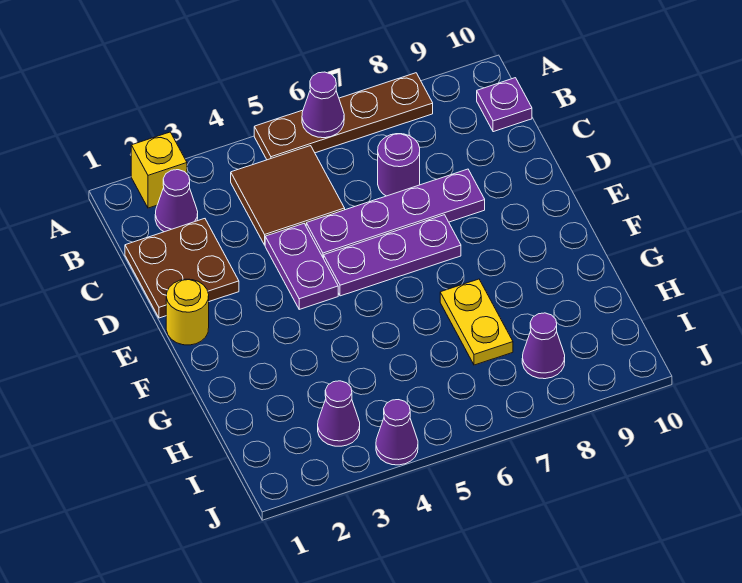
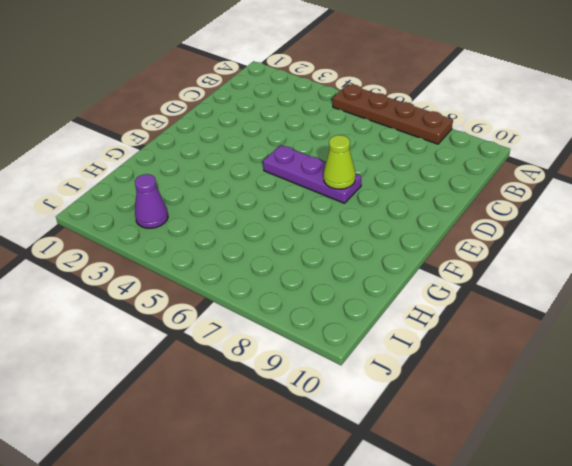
lime cone E7 level 2 -> none
none -> yellow brick A2 level 1
none -> purple cone B2 level 1
none -> brown tile B4:C5 level 1

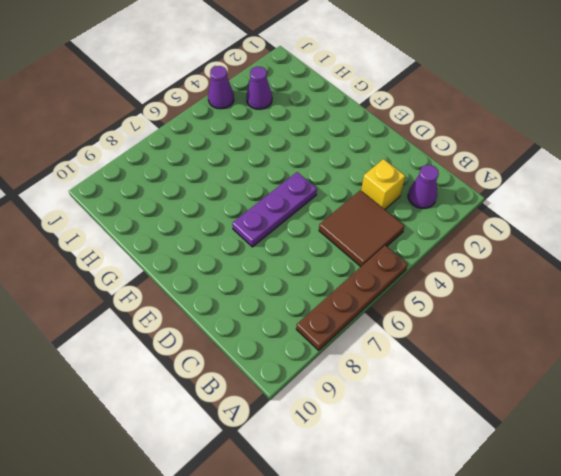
yellow brick C3 level 1 -> yellow brick A2 level 1
none -> purple plate B10 level 1
none -> brown plate C1:D2 level 1
none -> purple round brick C7 level 1

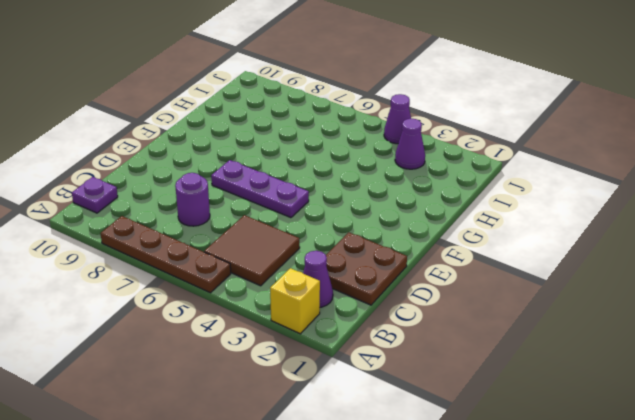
none -> purple plate D4:E4 level 1
none -> purple plate D5:D8 level 1
none -> yellow round brick E1 level 1

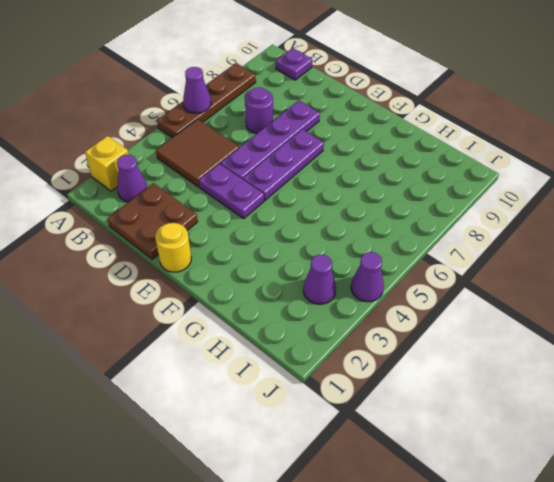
none -> yellow plate G7:H7 level 1
none -> purple cone I8 level 1

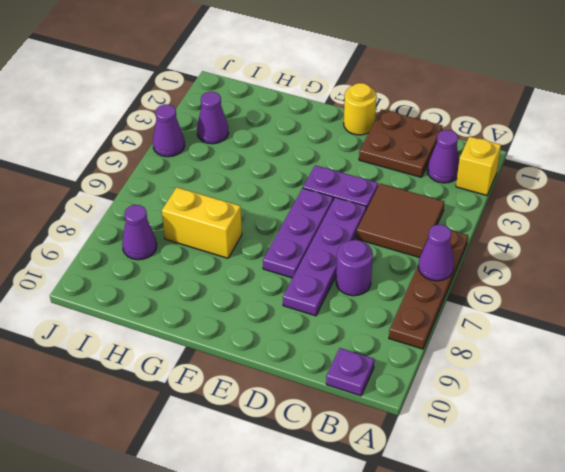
yellow brick G7:H7 level 1 -> yellow plate G7:H7 level 1

